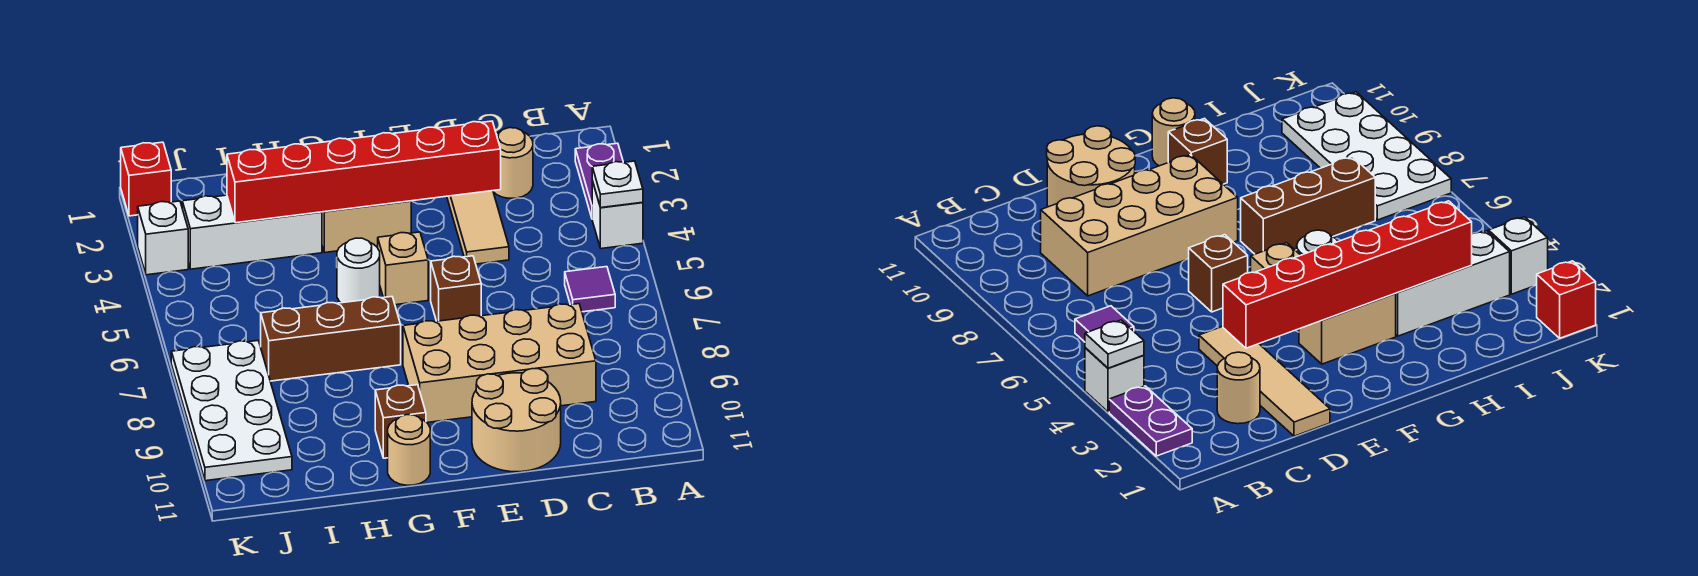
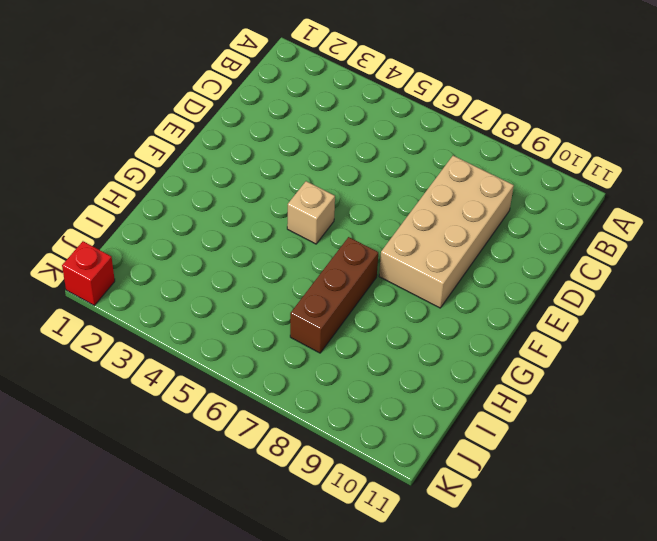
none -> purple plate A2:A3 level 1
none -> white brick A4 level 1
none -> purple tile B6 level 1

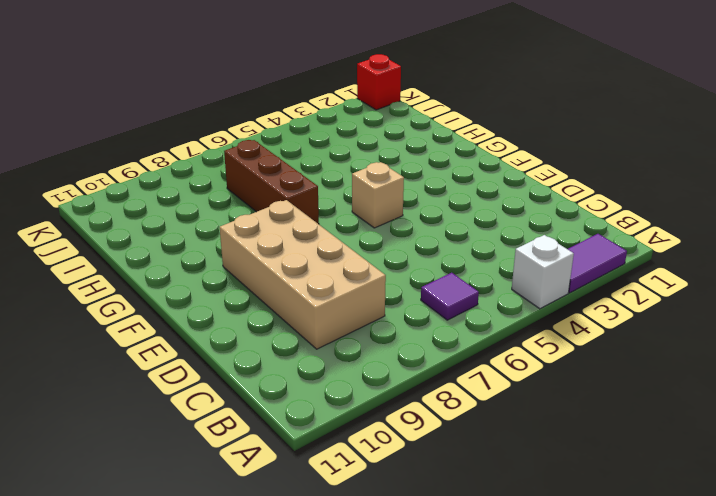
purple tile A2:A3 level 1 -> purple plate A2:A3 level 1
none -> tan round brick C2 level 1
none -> tan tile D1:D4 level 1
none -> tan round brick D10:E11 level 1

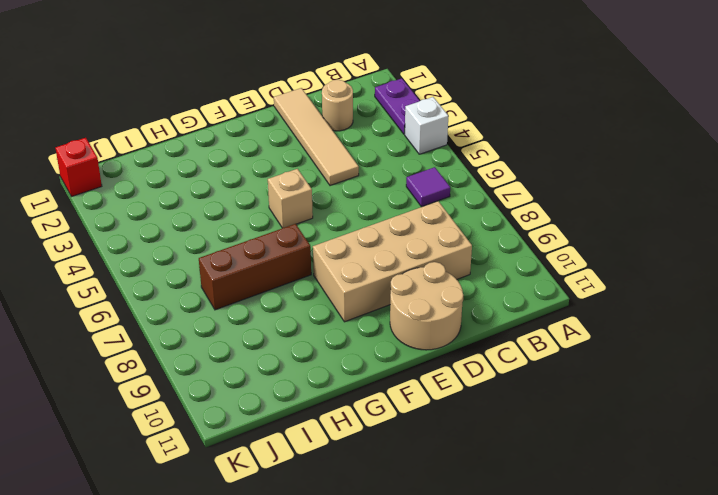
none -> brown brick E6 level 1
none -> tan brick F3:G3 level 1
none -> white round brick G5 level 1

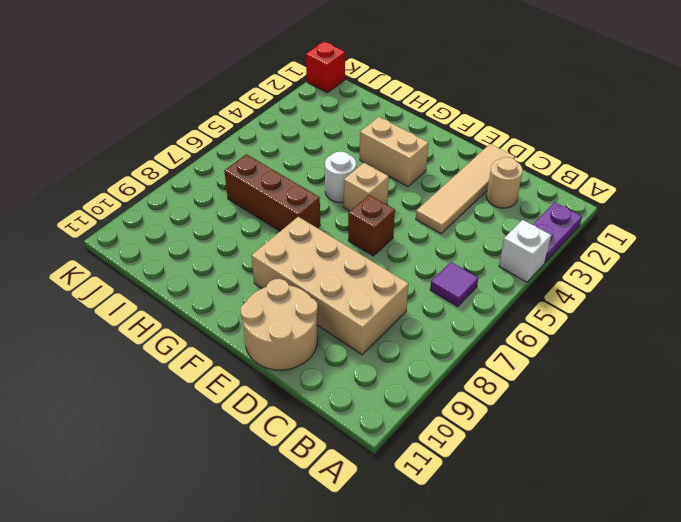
none -> brown brick G10 level 1
none -> tan round brick G11 level 1
none -> white brick H3:J3 level 1

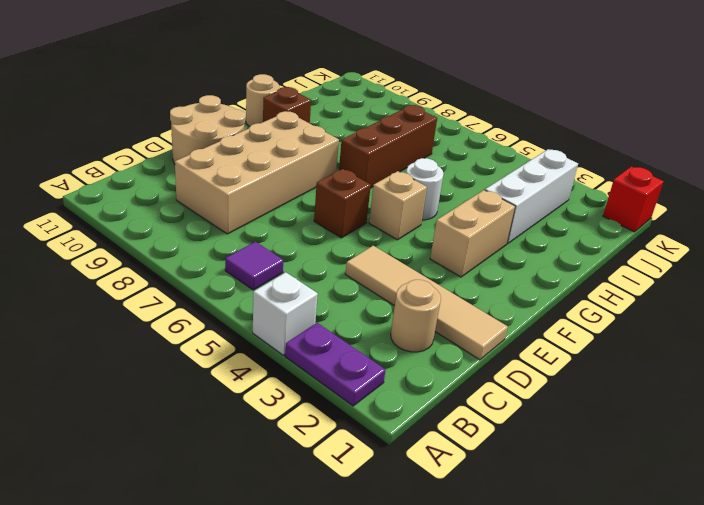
none -> white plate J7:K10 level 1
none -> white brick K3 level 1
none -> white plate A4 level 2

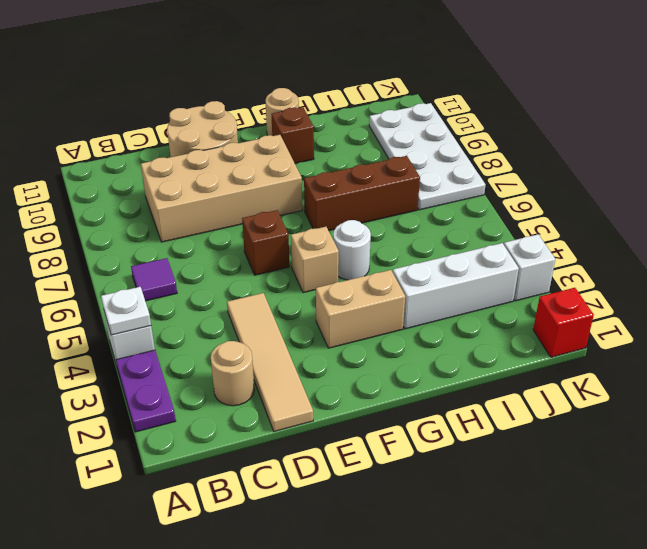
none -> red brick D3:I3 level 2

